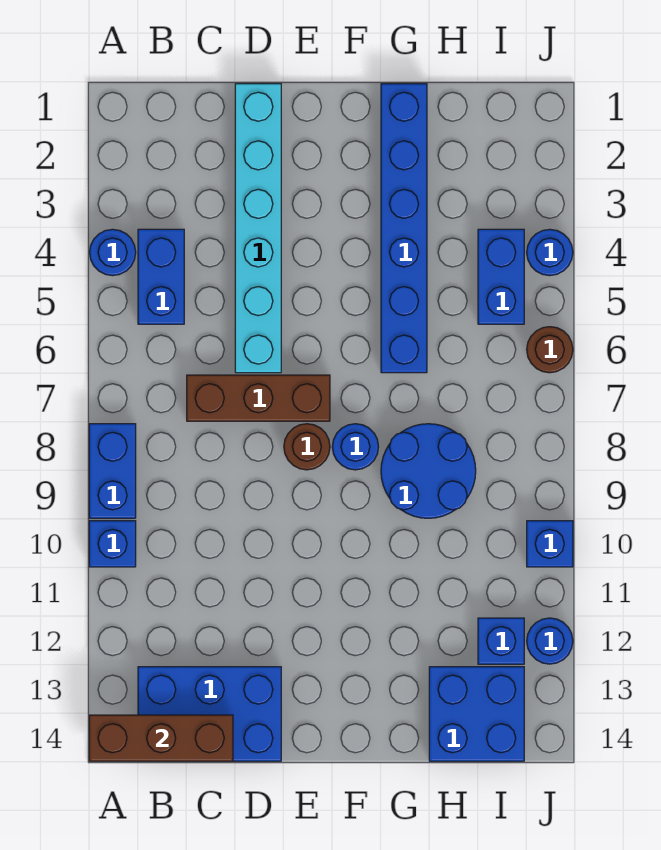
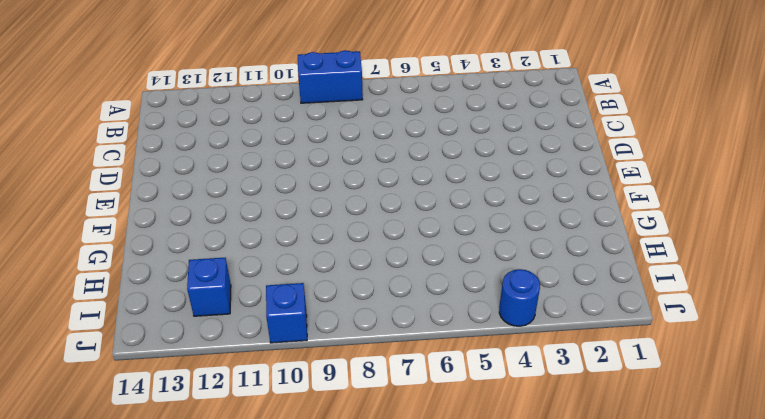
none -> blue round brick A4 level 1
none -> blue brick A10 level 1
none -> blue brick B4:B5 level 1

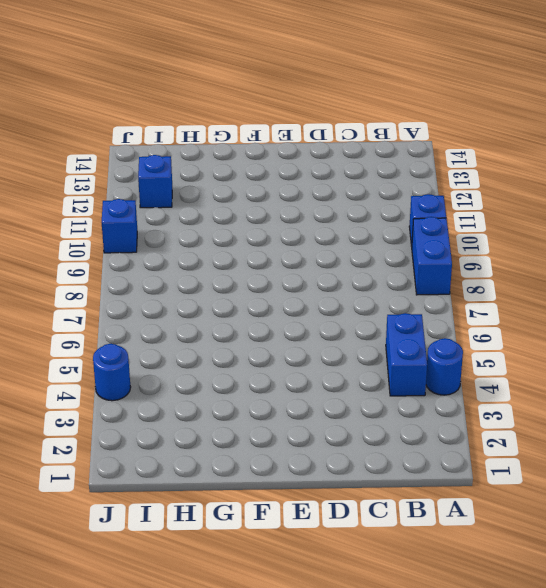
none -> blue brick B13:D14 level 1
none -> brown brick C7:E7 level 1
none -> cyan brick D1:D6 level 1

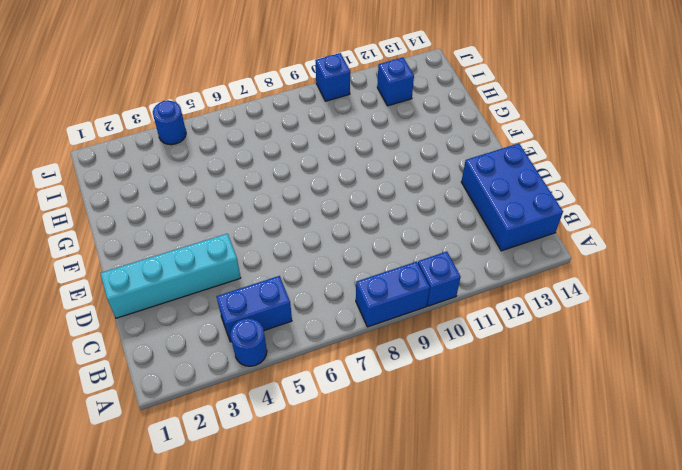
cyan brick D1:D4 level 1 -> cyan brick D1:D6 level 1
none -> brown brick C7:E7 level 1
none -> brown round brick E8 level 1
none -> blue round brick F8 level 1

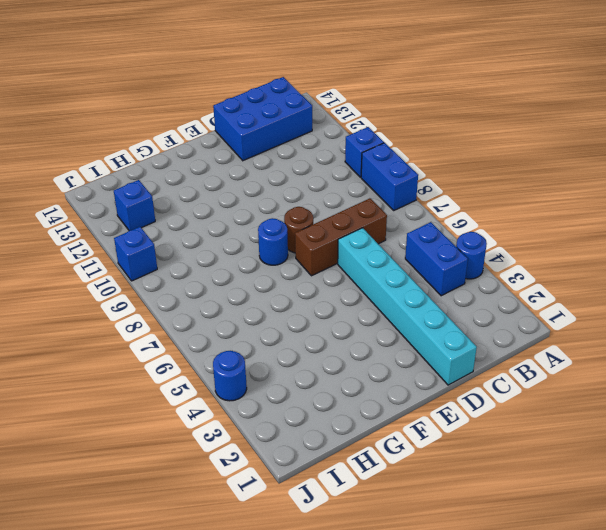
none -> blue brick G1:G6 level 1
none -> blue round brick G8:H9 level 1
none -> blue brick H13:I14 level 1

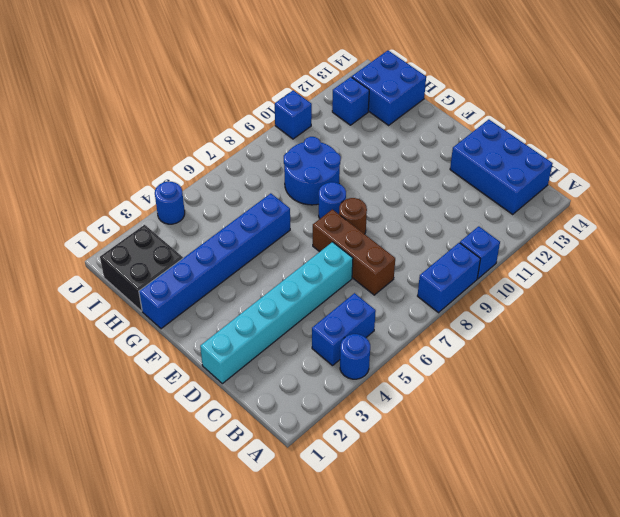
black brick H1:I2 level 1 -> none
none -> blue brick I4:I5 level 1
none -> brown round brick J6 level 1
none -> blue round brick J12 level 1

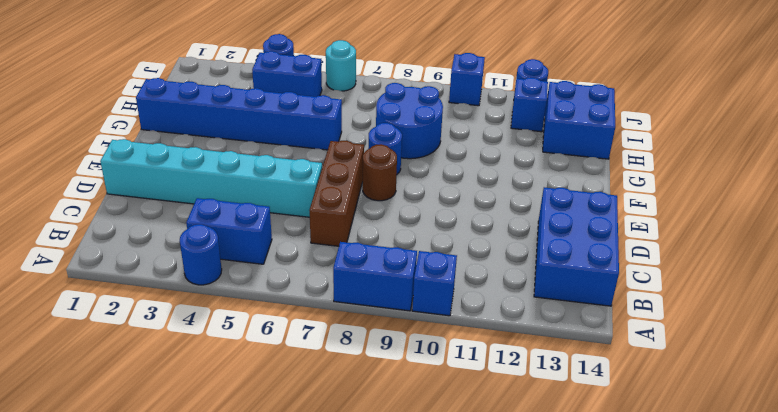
cyan round brick J6 level 1 -> brown round brick J6 level 1
none -> brown brick A14:C14 level 2

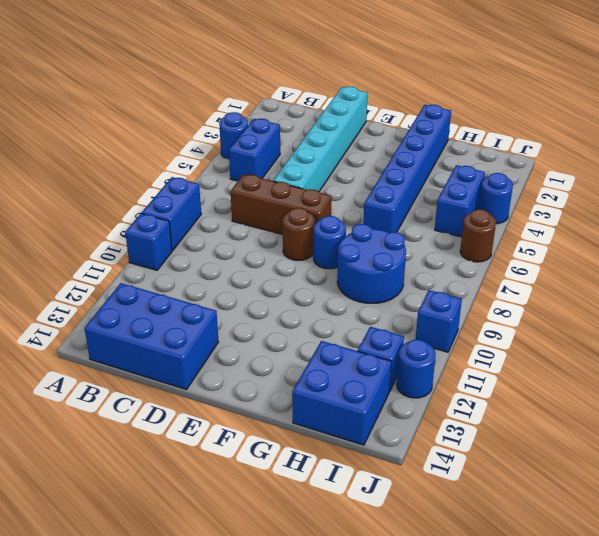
none -> brown brick A14:C14 level 2

